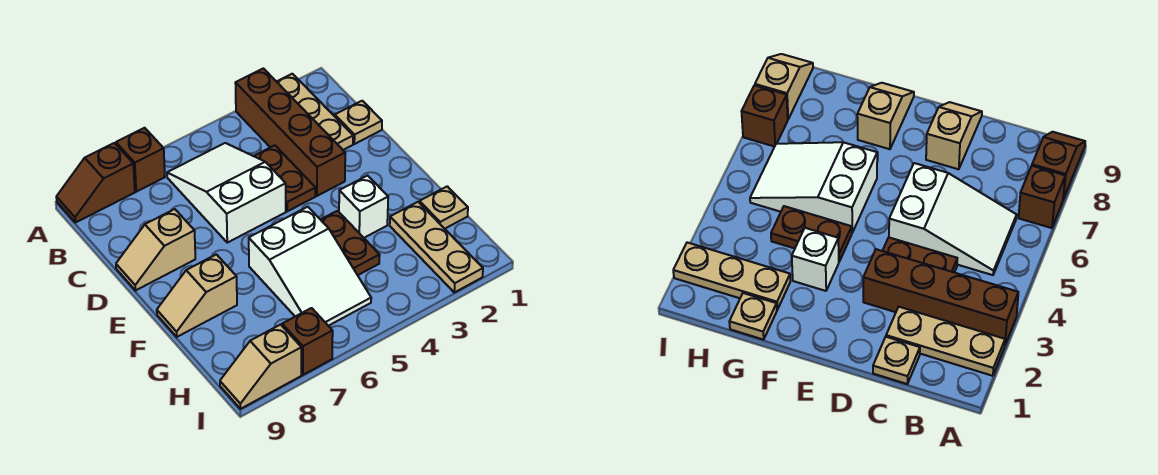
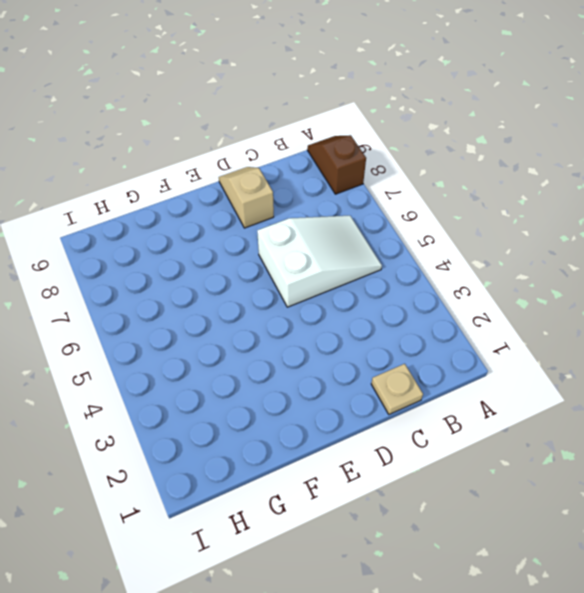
none -> tan plate A2:C2 level 1
none -> brown brick A3:D3 level 1
none -> brown brick A7 level 1

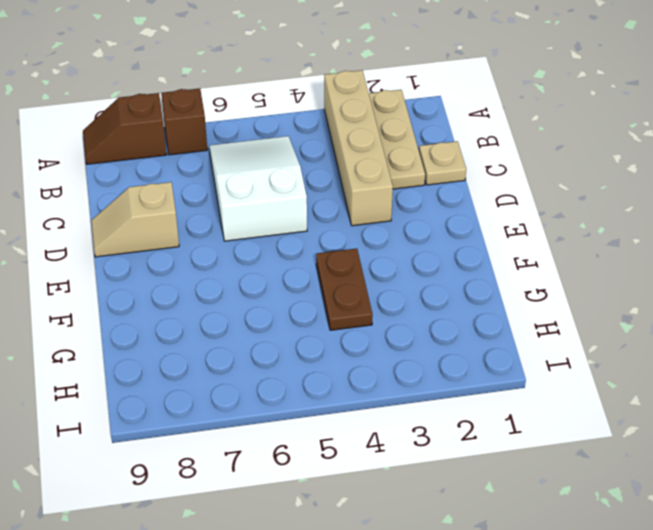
tan brick A3:D3 level 1 -> brown brick A3:D3 level 1
none -> brown plate C4:D4 level 1
none -> white brick F3 level 1
none -> white slope F5:H6 level 1 top F

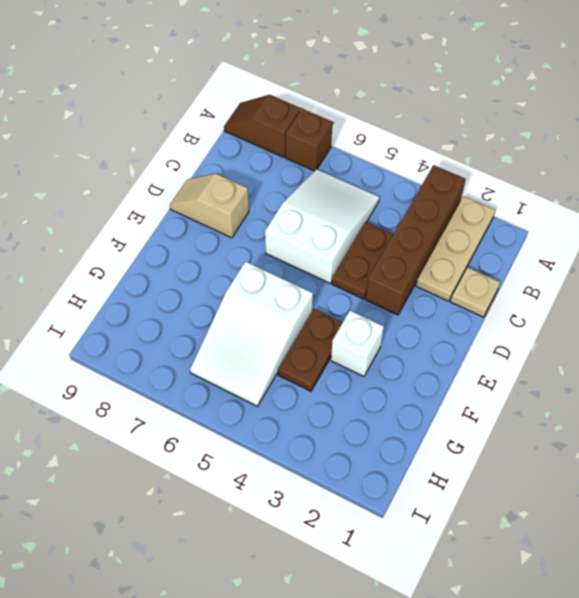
none -> tan slope F8:F9 level 1 top 8
none -> tan plate G1 level 1
none -> tan plate G2:I2 level 1

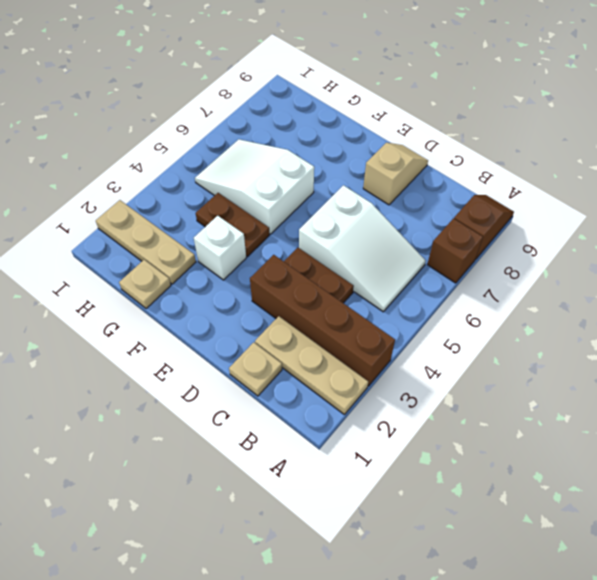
none -> tan slope F8:F9 level 1 top 8
none -> brown brick I7 level 1
none -> tan slope I8:I9 level 1 top 8

